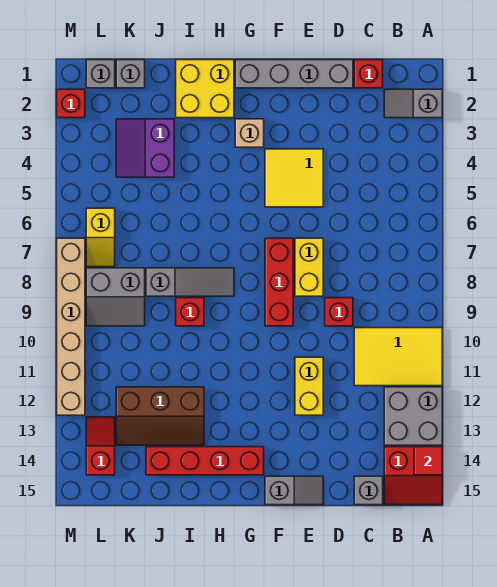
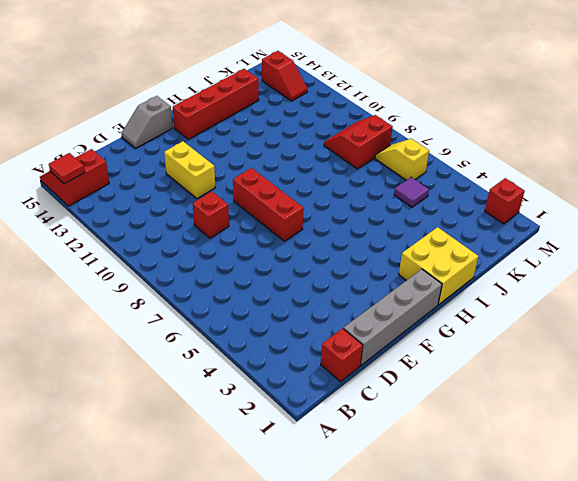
purple tile K5 level 1 -> none
red slope K8:L9 level 1 top 8 -> grey slope K8:L9 level 1 top 8
none -> grey slope A2:B2 level 1 top A
none -> yellow tile A10:C11 level 1
none -> grey brick A12:B13 level 1

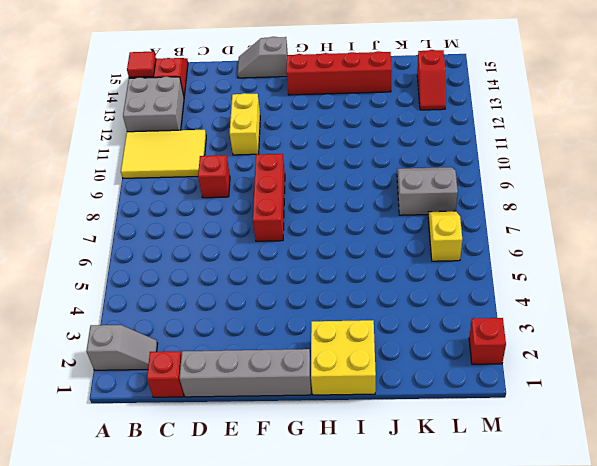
none -> grey brick C15 level 1
none -> yellow tile E4:F5 level 1
none -> yellow brick E7:E8 level 1

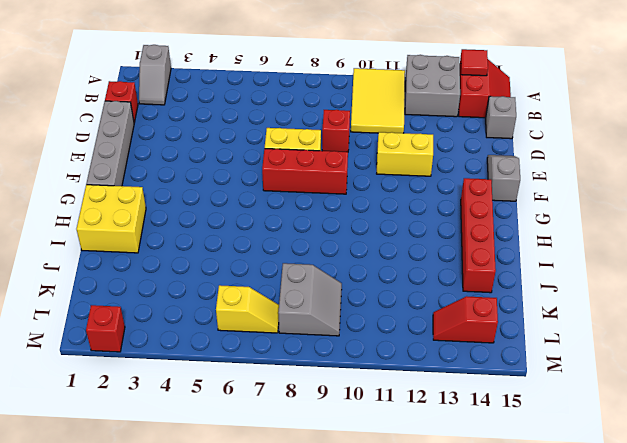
none -> yellow tile E4:F5 level 1
none -> tan brick G3 level 1
none -> grey slope H8:J8 level 1 top J

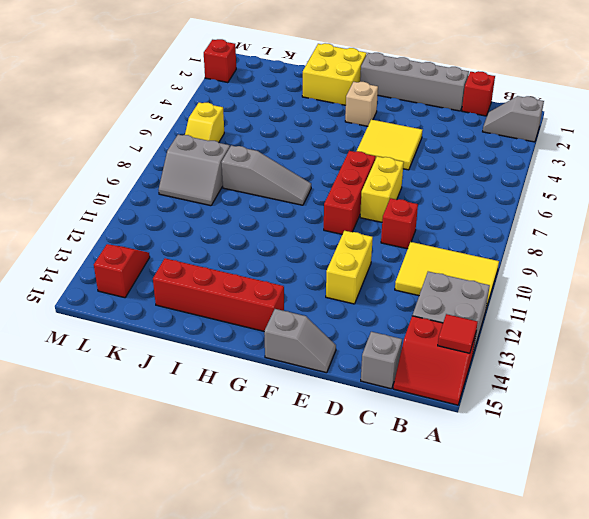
none -> red brick I9 level 1
none -> brown slope I12:K13 level 1 top 12
none -> purple slope J3:K4 level 1 top J

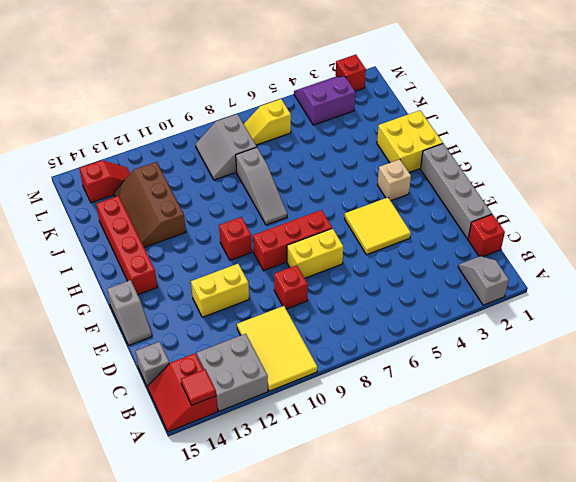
red brick G10 level 1 -> red brick I9 level 1
purple slope L3:M4 level 1 top L -> purple slope J3:K4 level 1 top J
none -> grey brick K1 level 1
none -> grey brick L1 level 1
none -> tan brick M7:M12 level 1

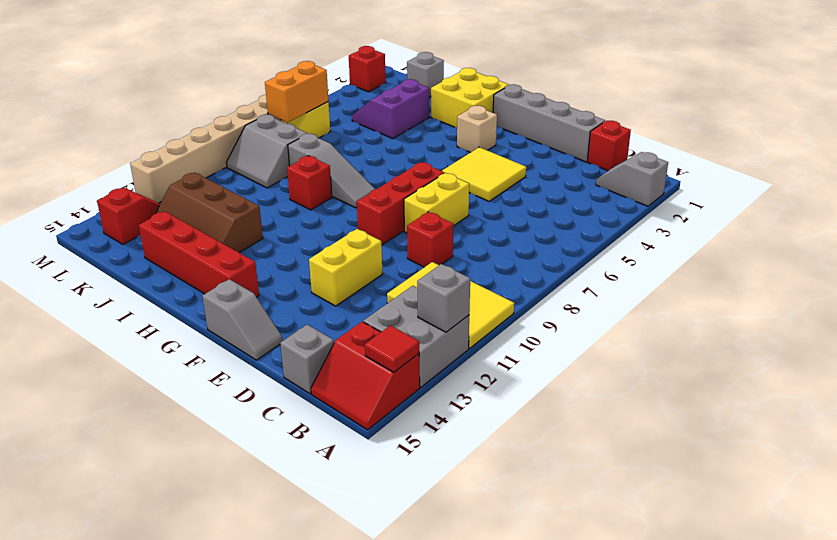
grey brick A12 level 2 -> grey brick L1 level 1
orange brick L6:L7 level 2 -> none

